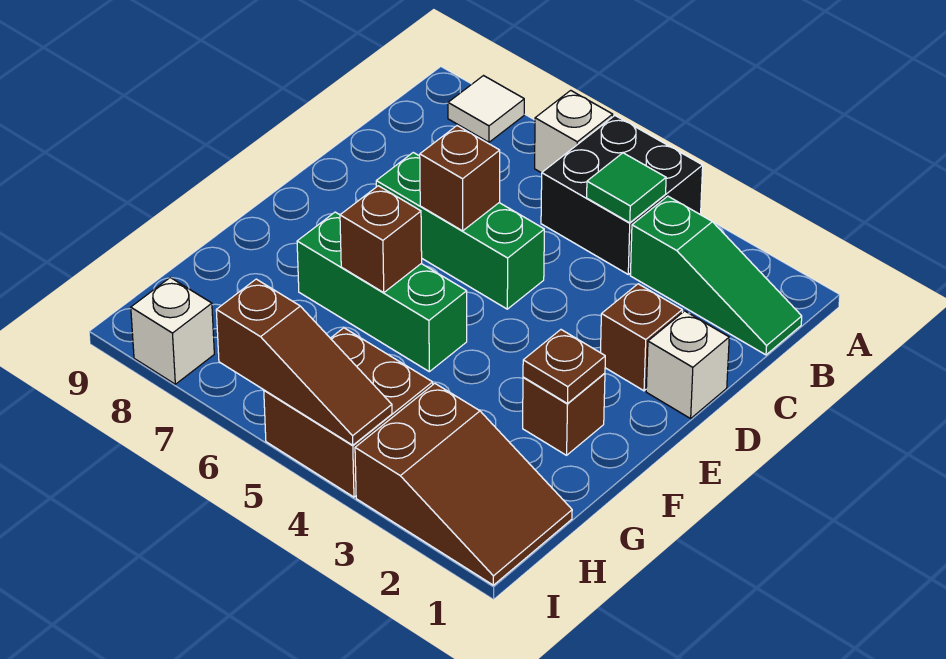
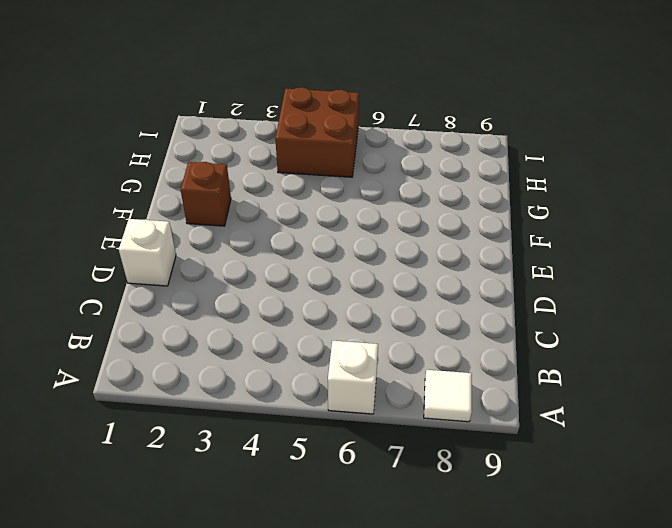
none -> black brick A4:B5 level 1
none -> green slope B1:B3 level 1 top 3
none -> brown brick D2 level 1

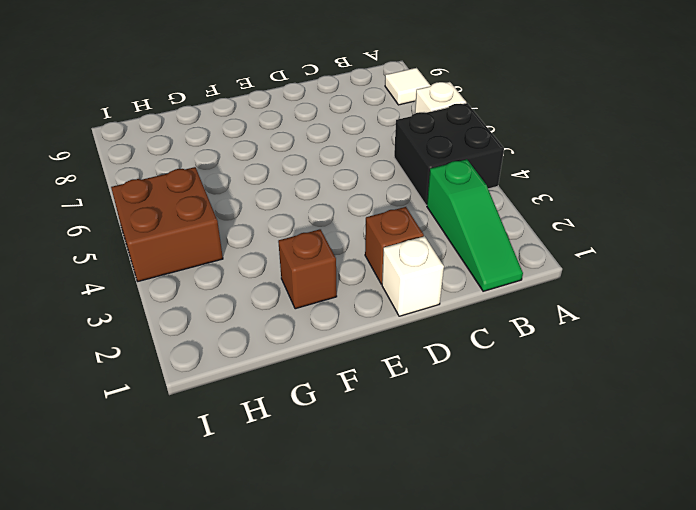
none -> green brick D5:D7 level 1
none -> green brick F5:F7 level 1
none -> brown slope H1:I3 level 1 top 3

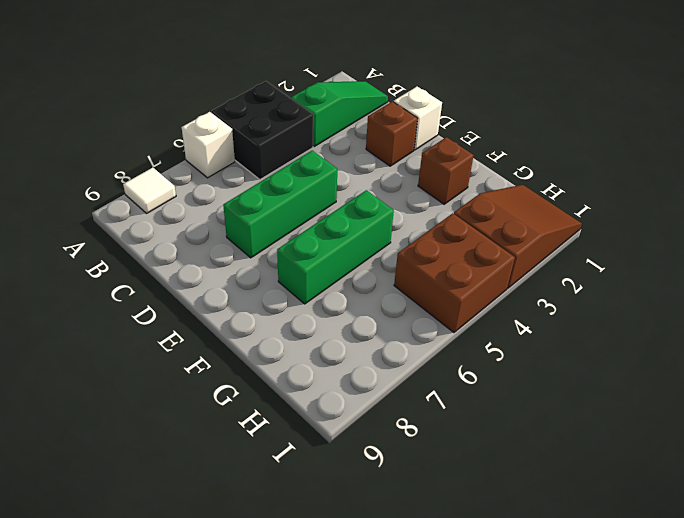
none -> white brick I8 level 1
none -> green tile B4 level 2
none -> brown brick D6 level 2

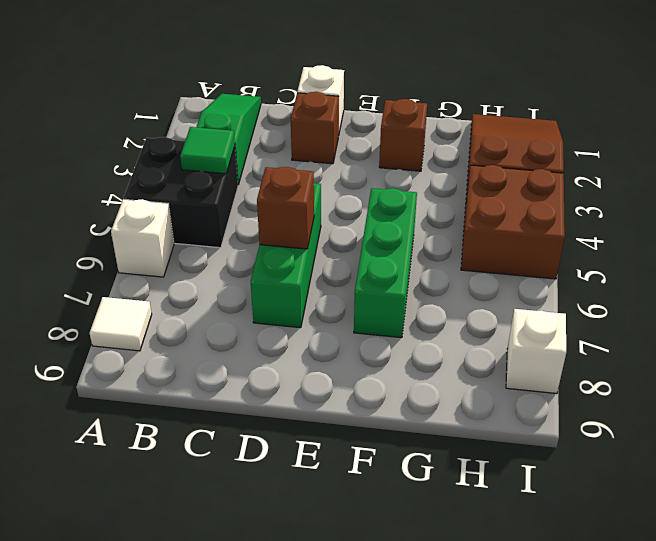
none -> brown plate F2 level 2
none -> brown brick F6 level 2
none -> brown slope I4:I6 level 2 top 6

